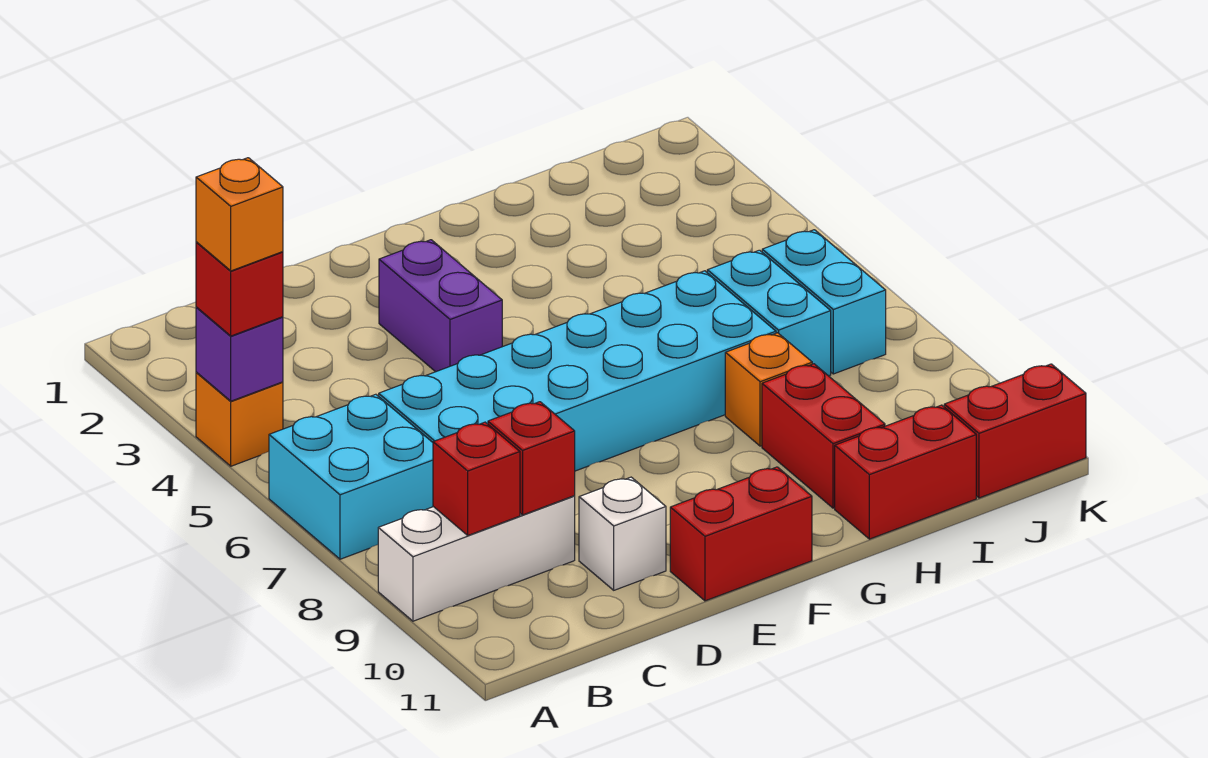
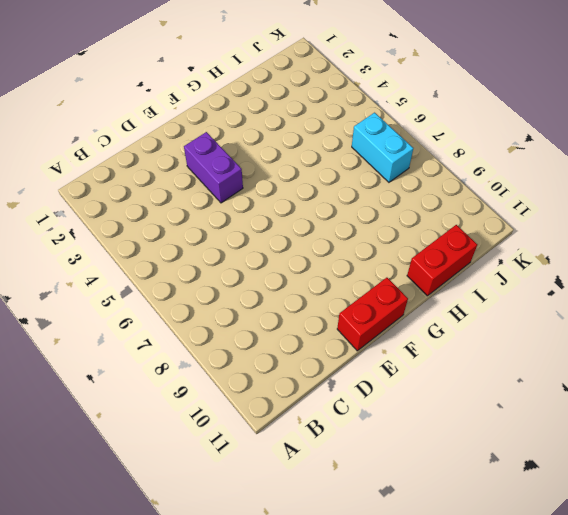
none -> orange brick A4 level 1
none -> cyan brick A6:B7 level 1
none -> white brick A9:C9 level 1

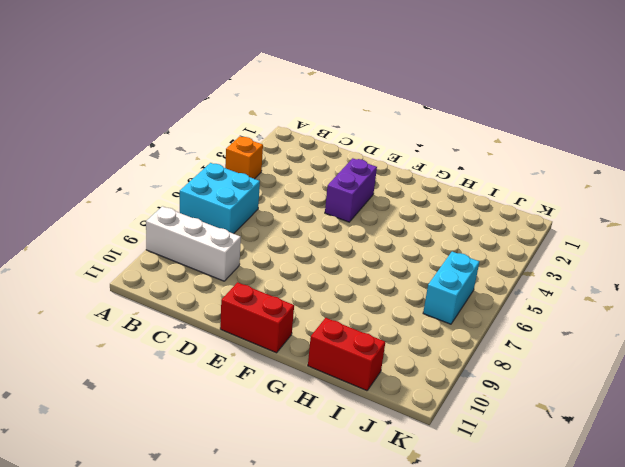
none -> cyan brick C6:H7 level 1
none -> white brick D10 level 1
none -> orange brick H8 level 1

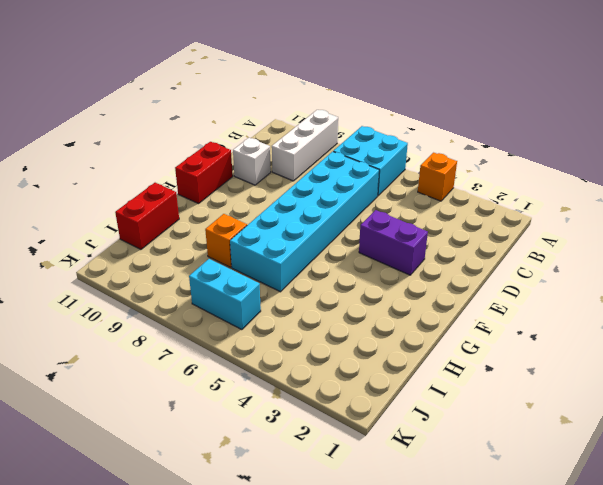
none -> red brick H9:H10 level 1
none -> cyan brick I6:I7 level 1
none -> red brick J11:K11 level 1

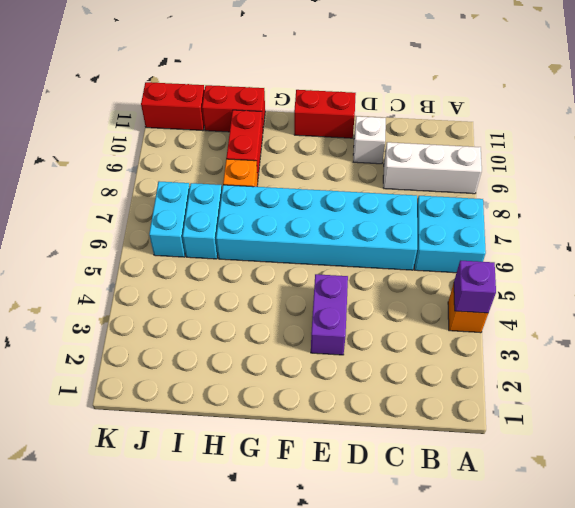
none -> red brick B9 level 2
none -> red brick C9 level 2
none -> red brick A4 level 3

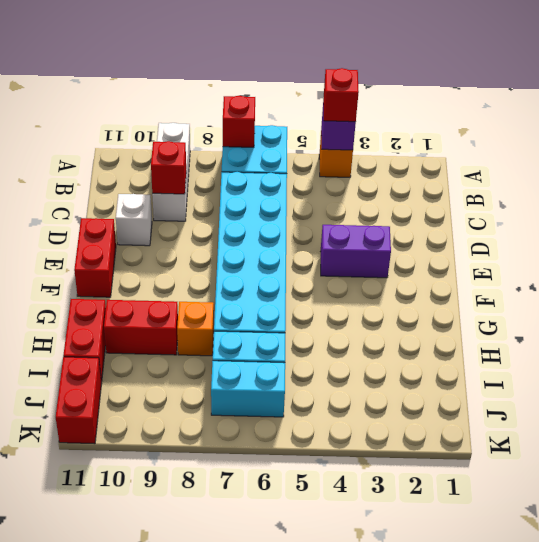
red brick A7 level 2 -> red brick B9 level 2
none -> orange brick A4 level 4

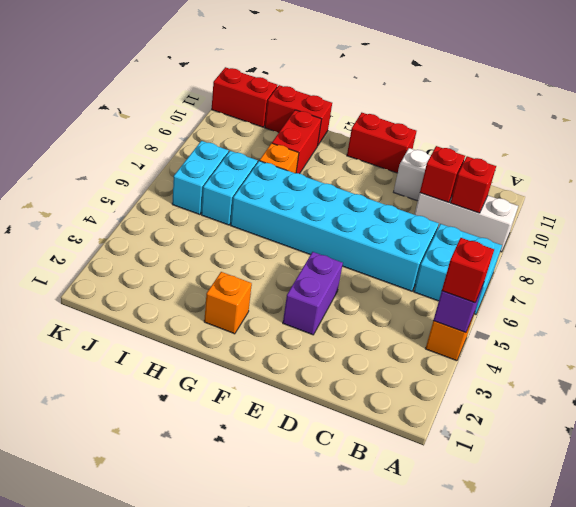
orange brick G2 level 1 -> orange brick A4 level 4

